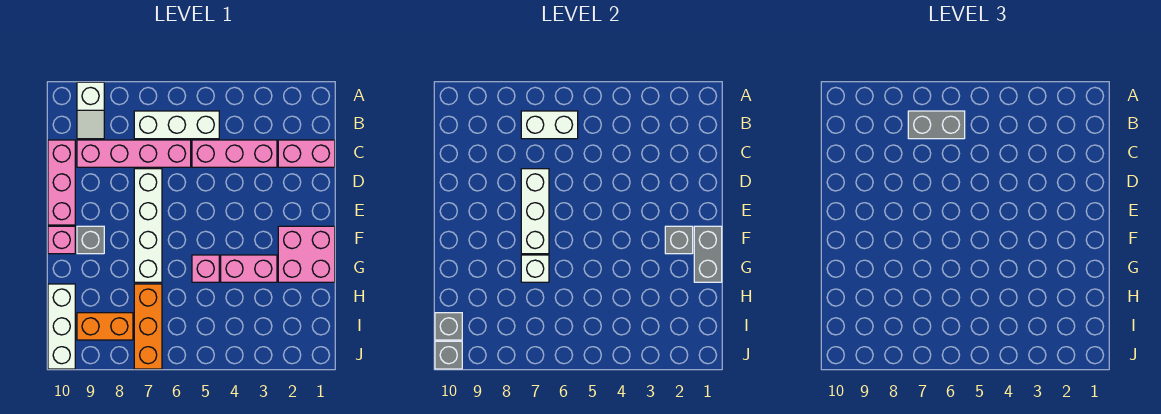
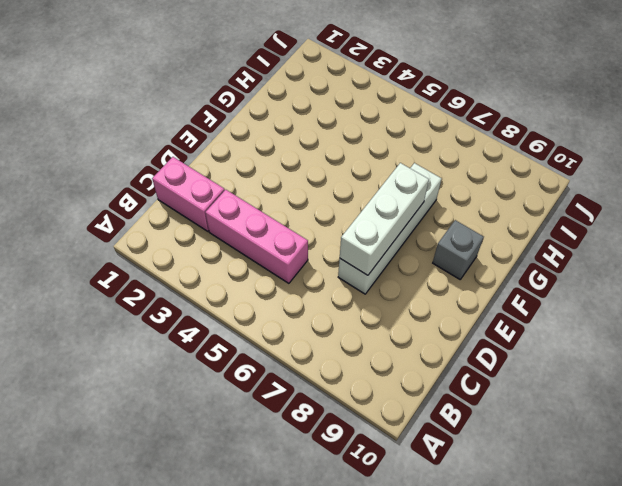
none -> white slope A9:B9 level 1 top A
none -> white brick B5:B7 level 1
none -> pink brick C6:C9 level 1

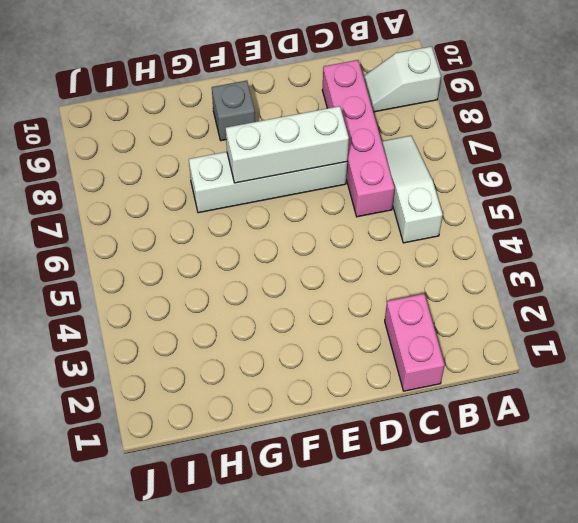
white slope B5:B7 level 1 top 5 -> white brick B5:B7 level 1
none -> pink brick C3:C5 level 1
none -> pink brick C10:E10 level 1
none -> pink brick F1:G2 level 1

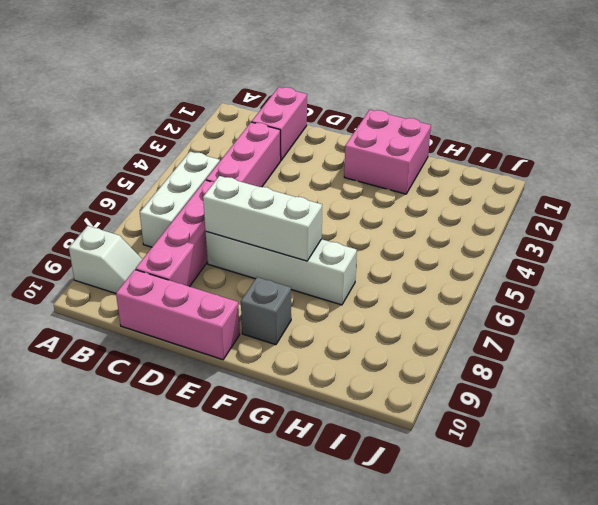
none -> pink brick F10 level 1
none -> pink brick G3:G4 level 1
none -> pink brick G5 level 1

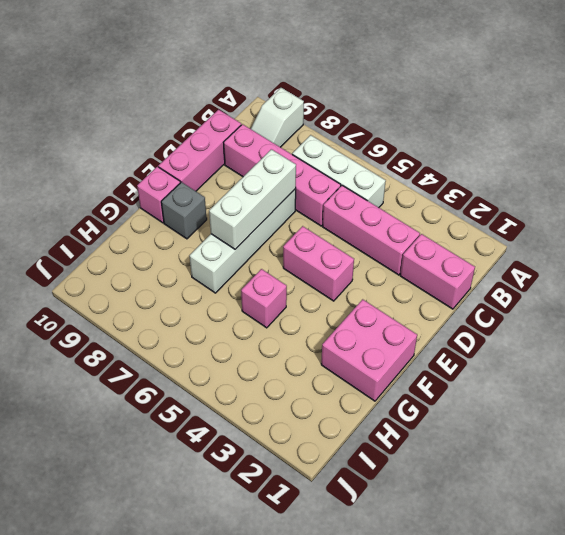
pink brick E4:E5 level 1 -> pink brick G3:G4 level 1
none -> orange brick H7:J7 level 1
none -> white brick H10:J10 level 1
none -> orange brick I8:I9 level 1

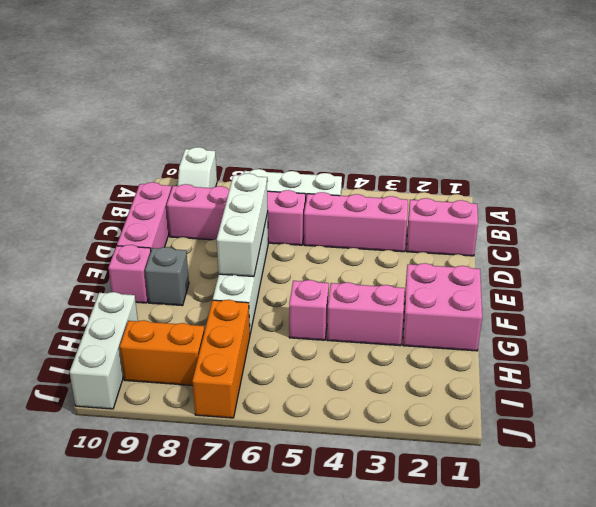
none -> white brick B6:B7 level 2
none -> grey brick F1:G1 level 2
none -> grey brick F2 level 2

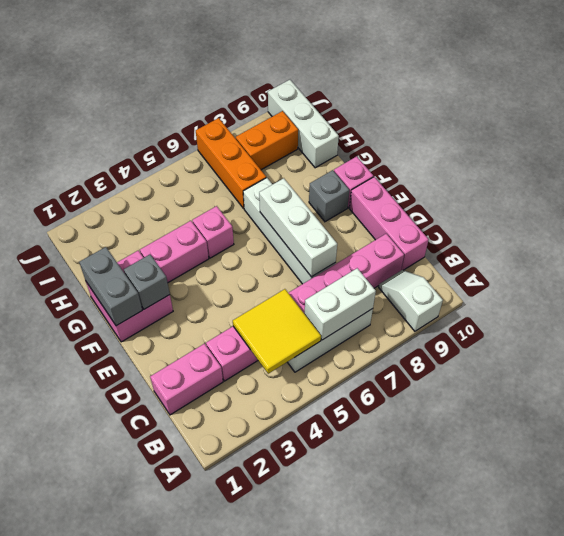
yellow tile B4:C5 level 2 -> none
none -> white brick G7 level 2
none -> grey brick I10 level 2
none -> grey brick J10 level 2

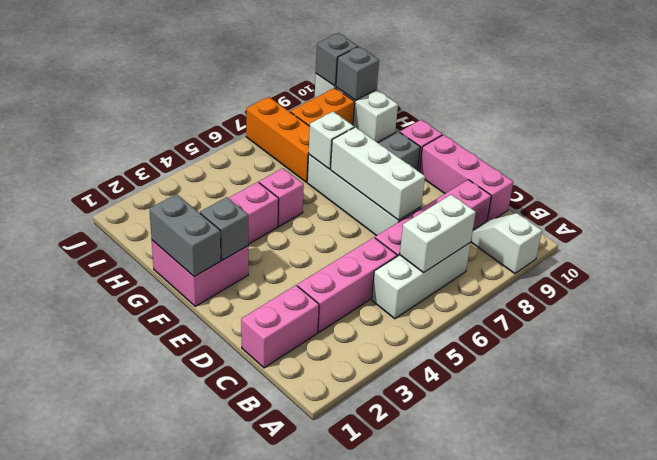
none -> grey brick B6:B7 level 3

